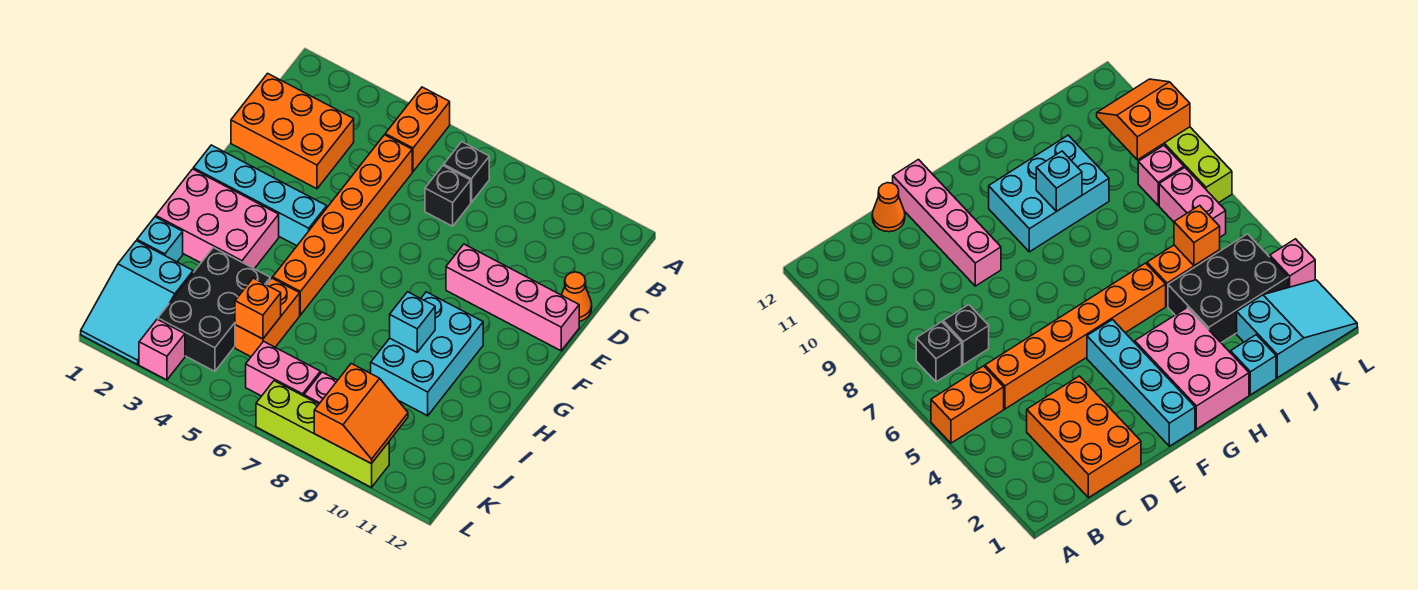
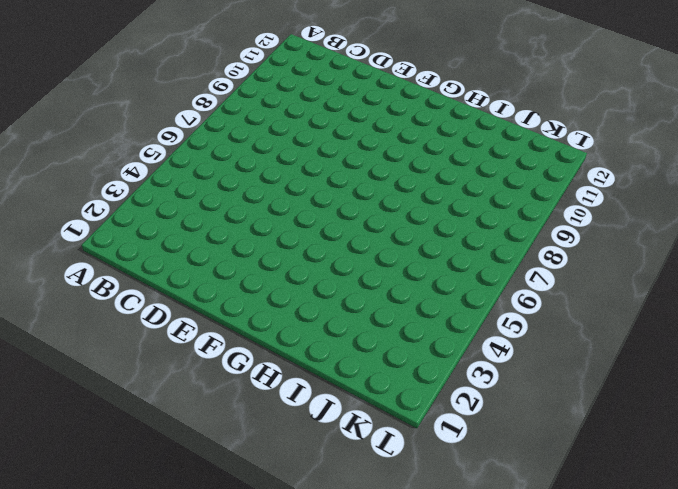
none -> orange brick A5:B5 level 1
none -> black brick B7 level 1
none -> orange brick C1:D3 level 1

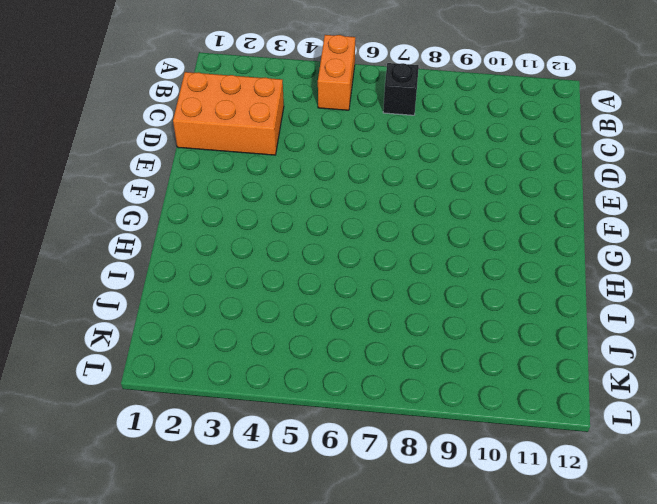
none -> orange brick C5:H5 level 1
none -> black brick C7 level 1
none -> orange cone D12 level 1

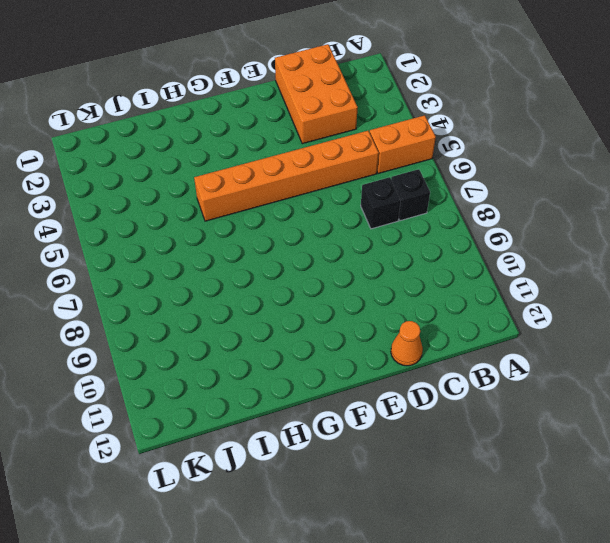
none -> pink brick E9:E12 level 1
none -> cyan brick F1:F4 level 1
none -> pink brick G1:H3 level 1

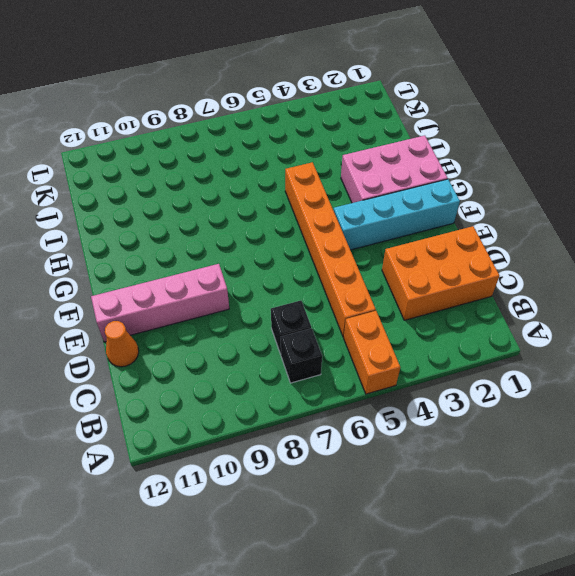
none -> cyan brick G9:I10 level 1
none -> cyan brick I1 level 1
none -> black brick I3:K4 level 1

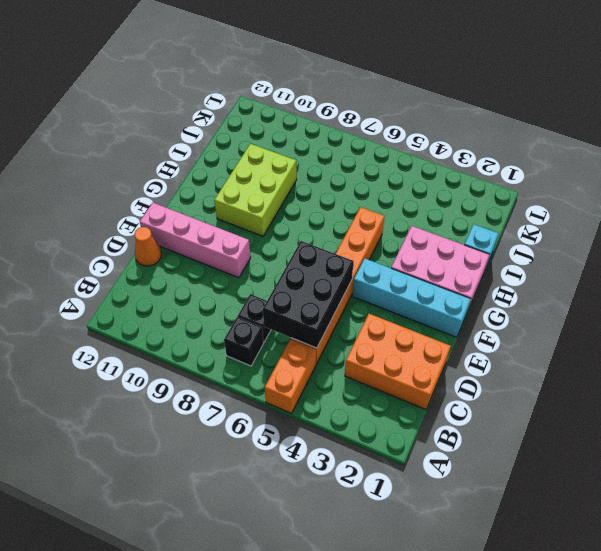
black brick C5:E6 level 2 -> black brick I3:K4 level 1
lime brick G9:I10 level 1 -> cyan brick G9:I10 level 1
none -> orange brick I5:J5 level 1
none -> cyan slope J1:L2 level 1 top J
none -> pink brick K6:K7 level 1

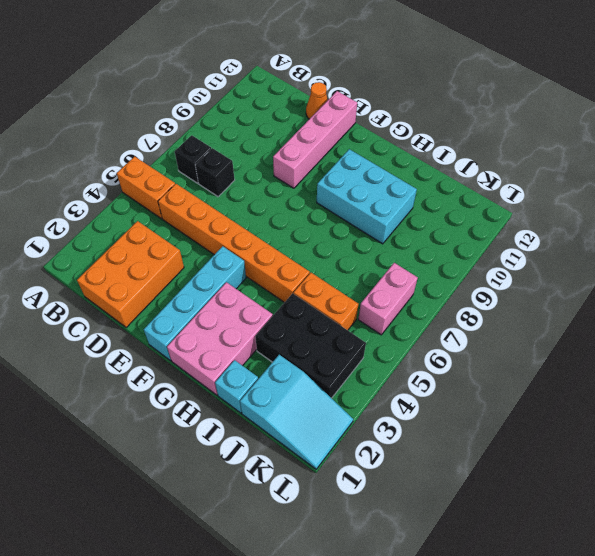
none -> pink brick K8 level 1
none -> pink brick L3 level 1
none -> lime brick L7:L10 level 1

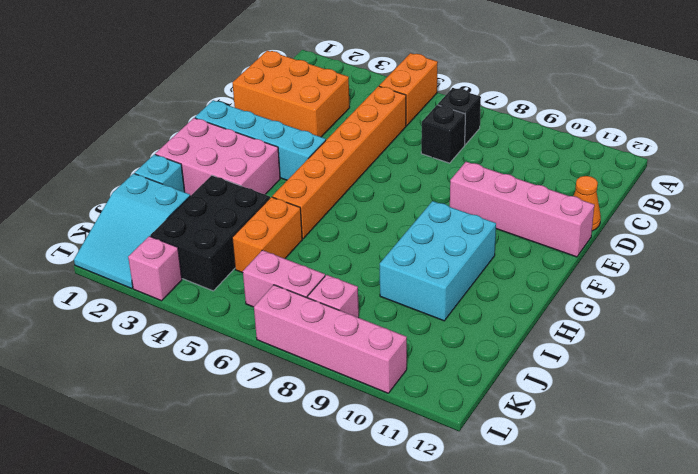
pink brick L7:L10 level 1 -> lime brick L7:L10 level 1
none -> cyan brick H9 level 2
none -> orange brick J5 level 2
none -> orange slope K9:L10 level 2 top 9

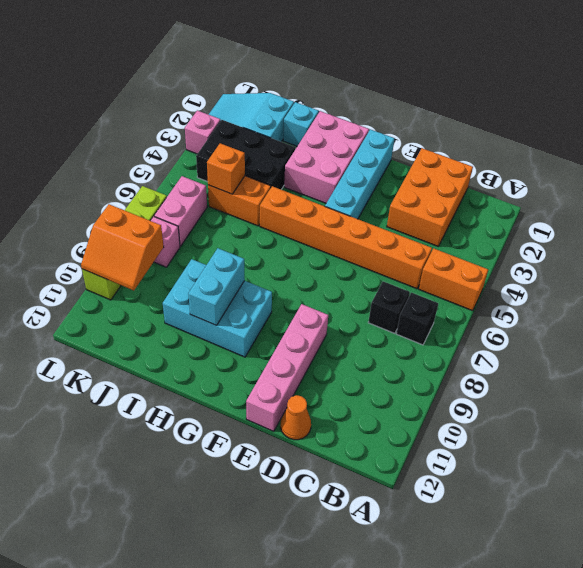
cyan brick H9:H10 level 2 -> cyan brick H9 level 2

